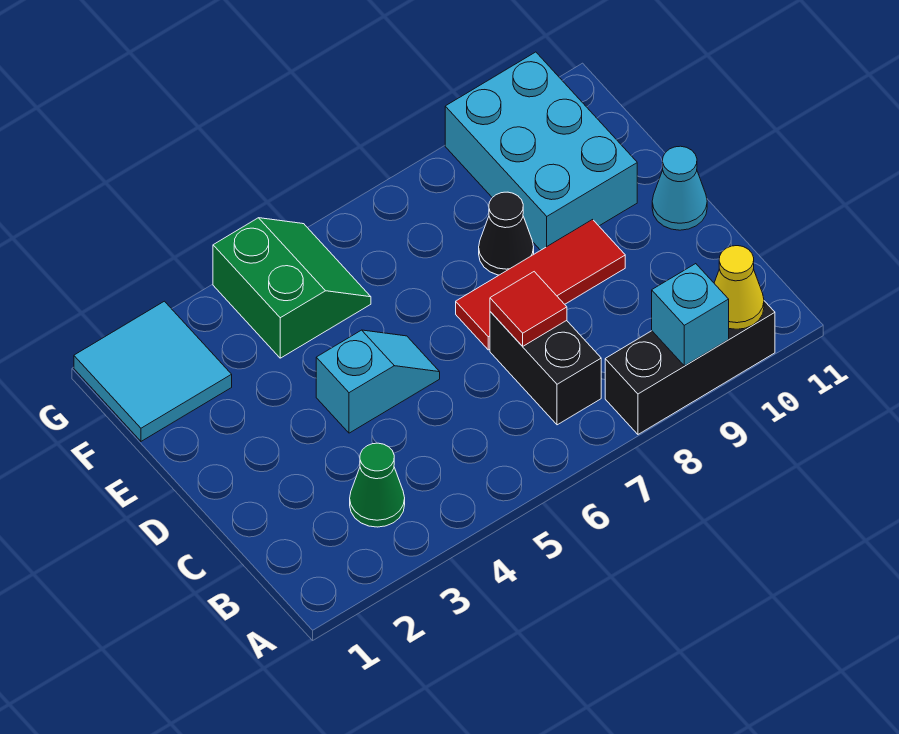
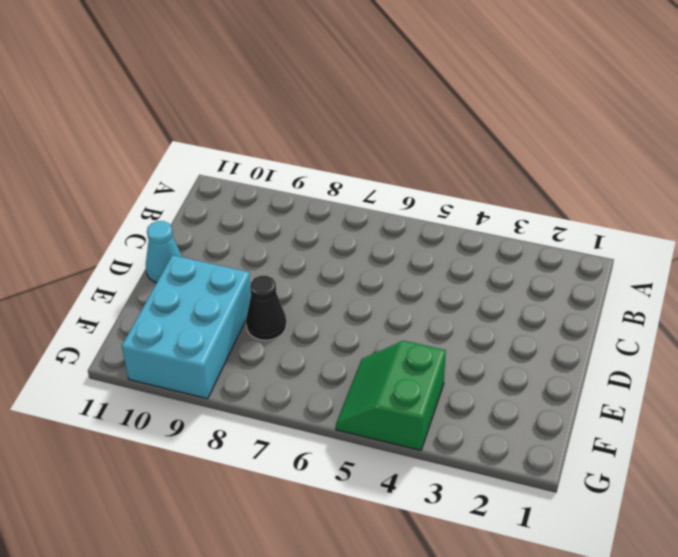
none -> black brick A8:A10 level 1
none -> green cone B3 level 1
none -> black brick B7:C7 level 1

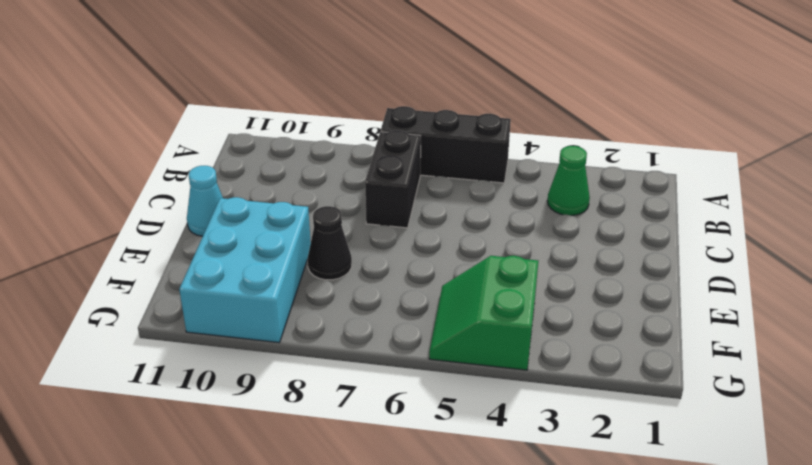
black brick A5:A7 level 1 -> black brick A8:A10 level 1
none -> cyan slope D4:D5 level 1 top 4
none -> red tile D7:D9 level 1
none -> cyan tile F1:G2 level 1

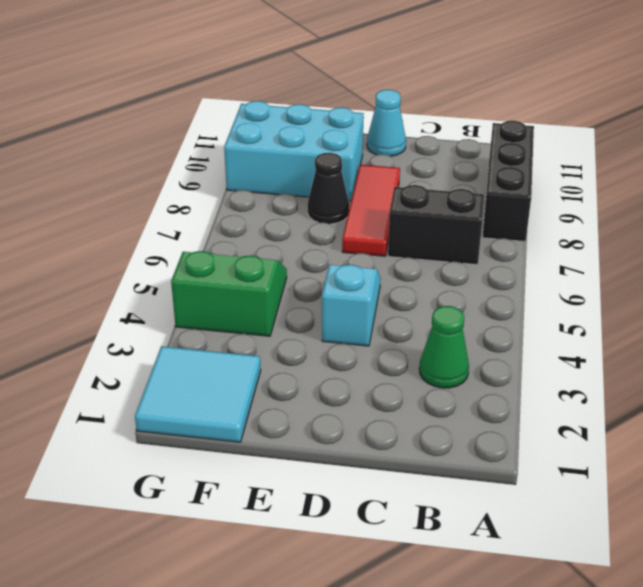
none -> cyan brick A9 level 2
none -> yellow cone A10 level 2
none -> red tile C7 level 2

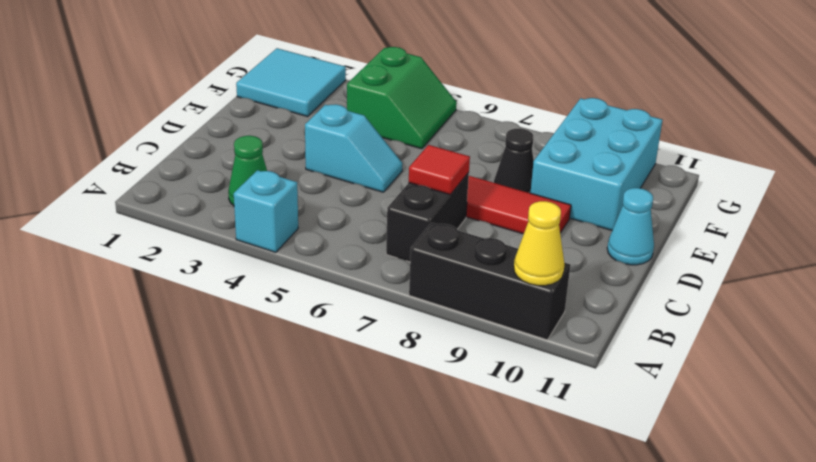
cyan brick A4 level 1 -> cyan brick A9 level 2

